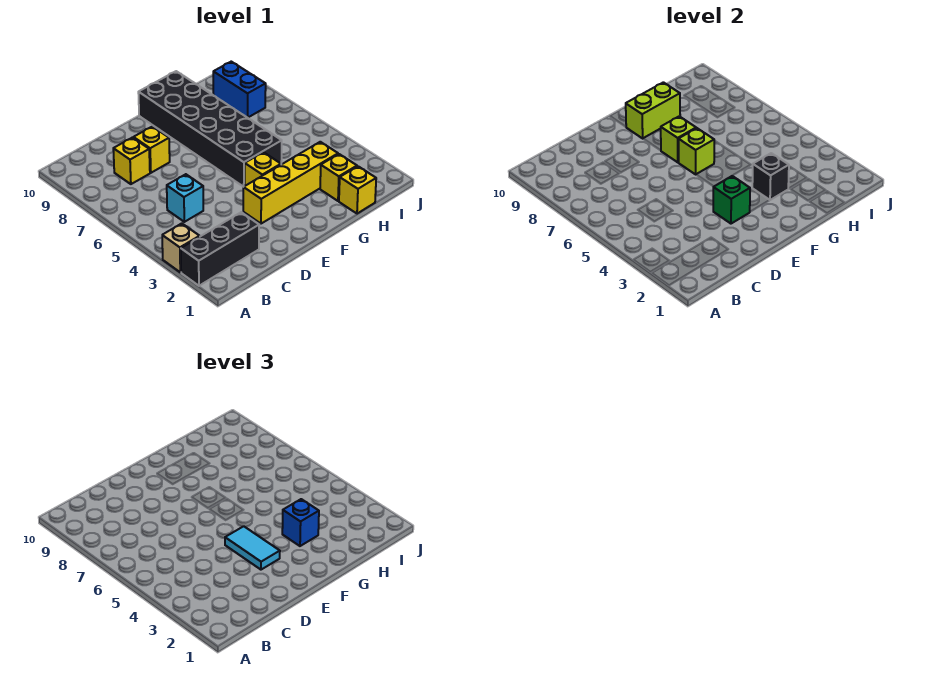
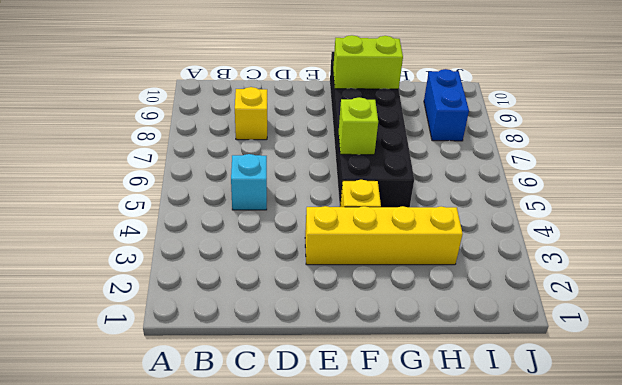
none -> black brick A2:C2 level 1
none -> tan brick A3 level 1
none -> yellow brick D8 level 1

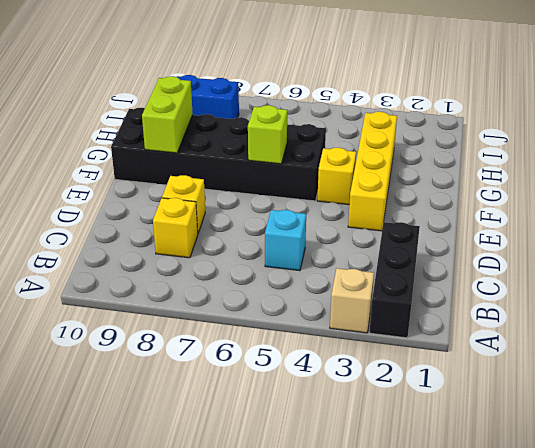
none -> yellow brick H1 level 1
none -> yellow brick H2 level 1
none -> green brick E3 level 2

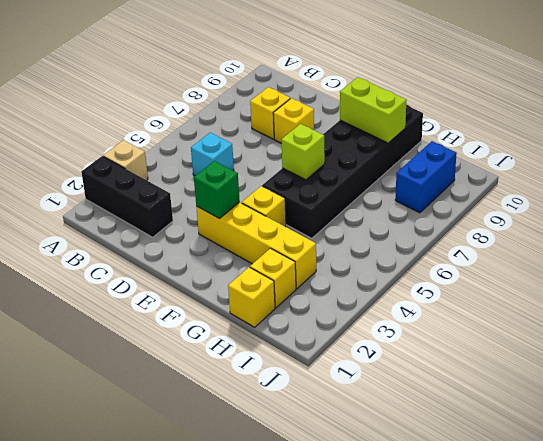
none -> lime brick F7 level 2
none -> black brick G3 level 2
none -> cyan tile E3:E4 level 3

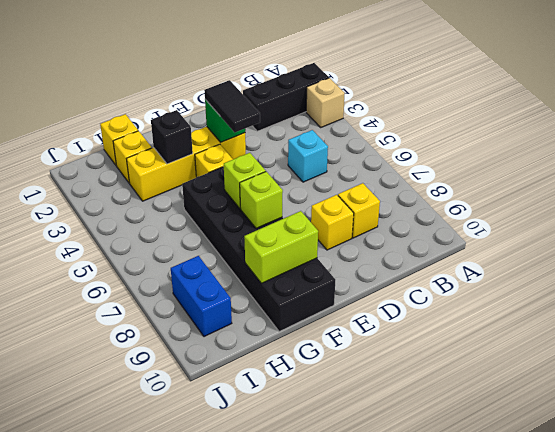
black tile E3:E4 level 3 -> cyan tile E3:E4 level 3
none -> blue brick G3 level 3

